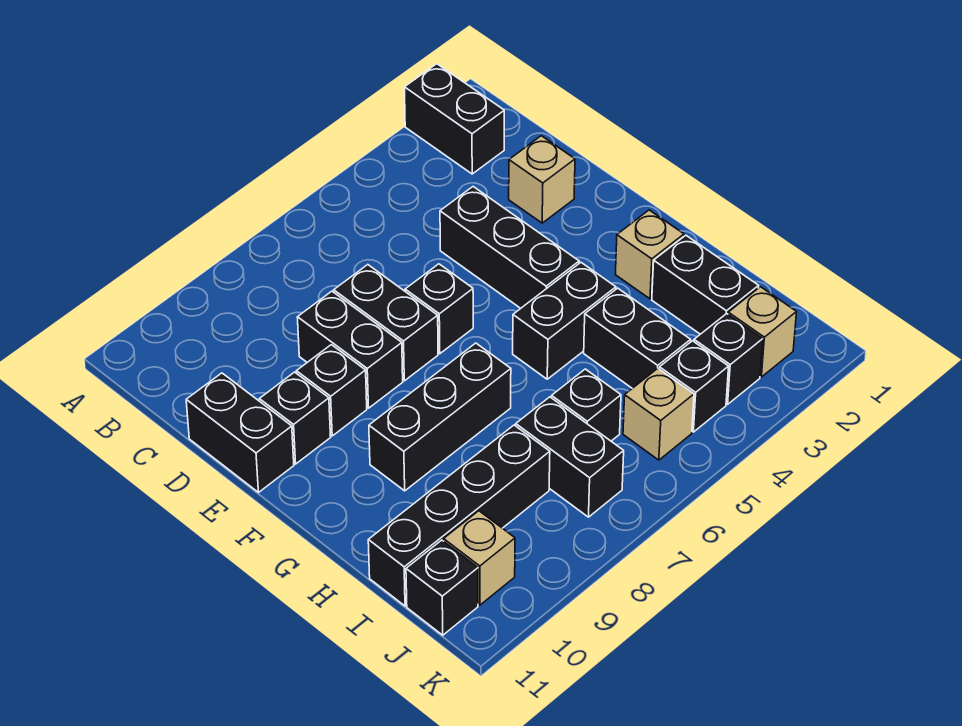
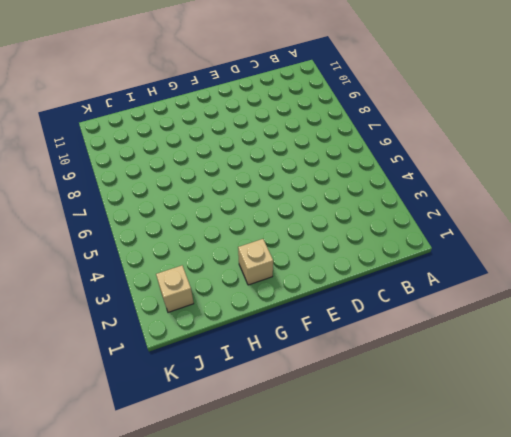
none -> black brick A2:B2 level 1
none -> tan brick D2 level 1
none -> black brick D4:F4 level 1

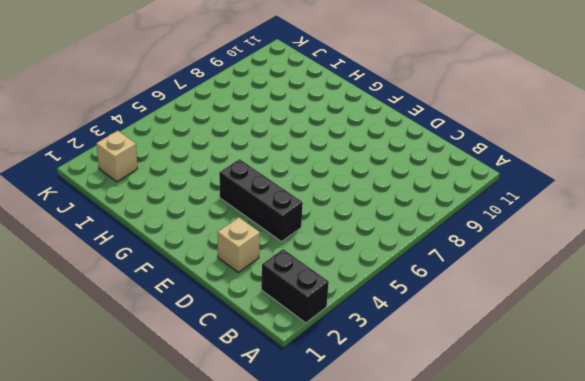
none -> black brick D7:E7 level 1
none -> black brick D8:E8 level 1
none -> black brick D11:E11 level 1

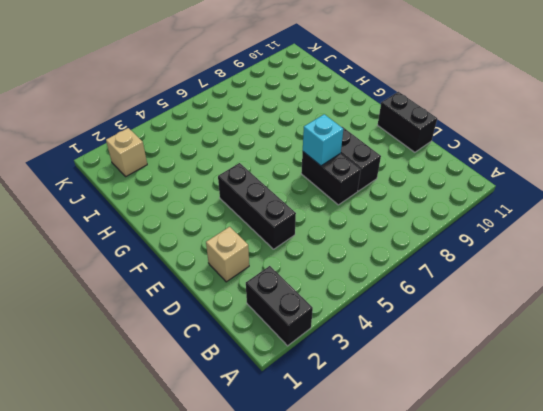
cyan brick E7 level 2 -> none
none -> black brick E6 level 1
none -> black brick E9 level 1
none -> black brick E10 level 1

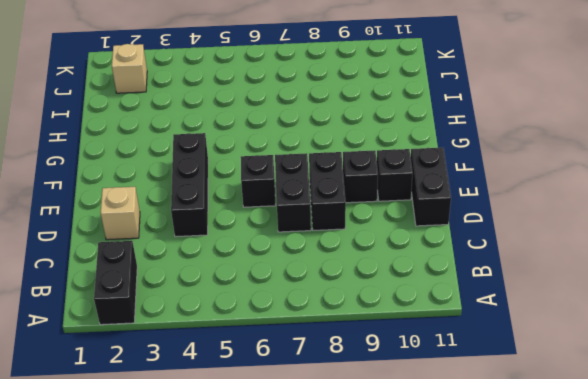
none -> tan brick G2 level 1
none -> black brick G4:G5 level 1
none -> black brick G7:G9 level 1

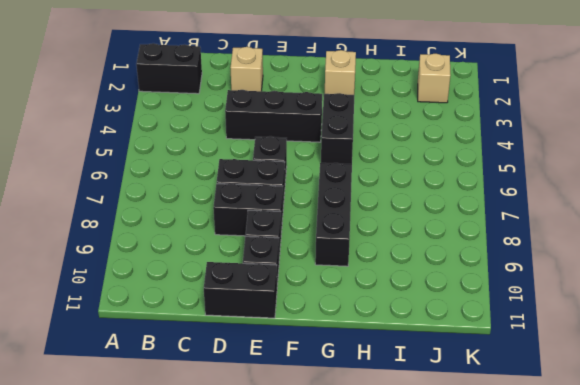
none -> black brick H2:I2 level 1
none -> black brick H4:I4 level 1
none -> black brick I6 level 1

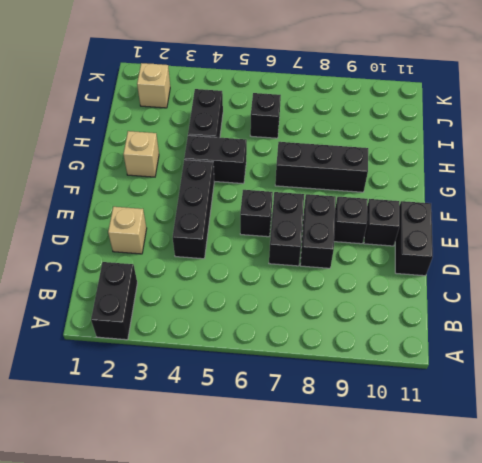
none -> black brick H2:I2 level 1
none -> black brick I7:J7 level 1
none -> black brick I8:I11 level 1

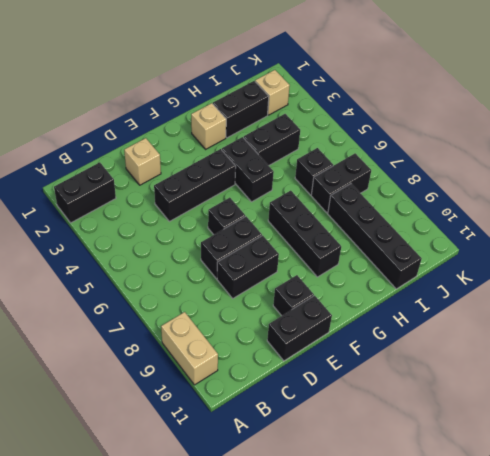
tan brick A9:A10 level 1 -> none
none -> black brick E9 level 1
none -> black brick J3 level 1
none -> black brick J4 level 1

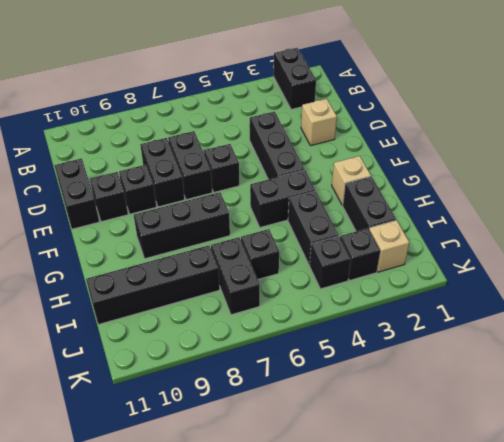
none -> tan brick J5 level 1
none -> tan brick J10 level 1
none -> black brick J11 level 1

